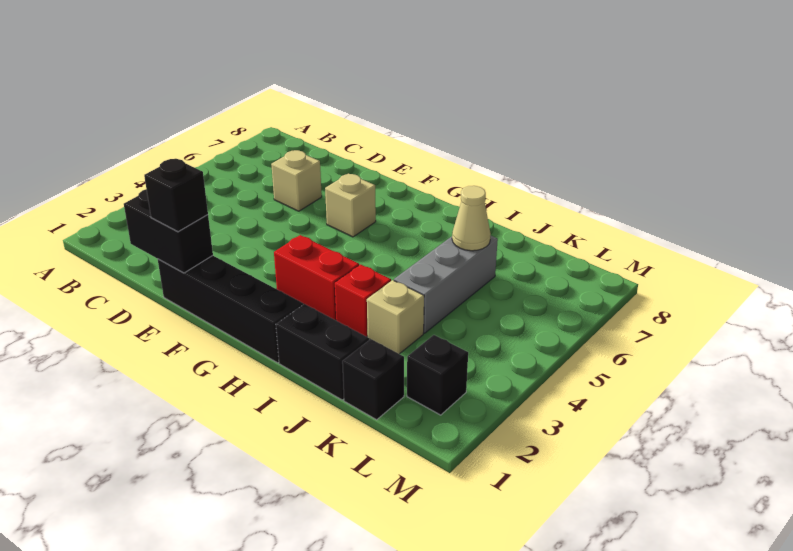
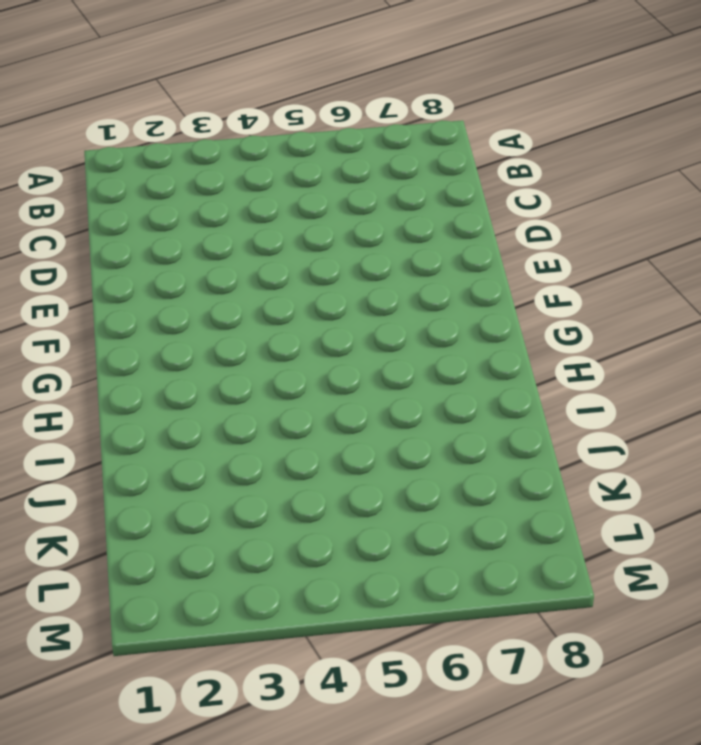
none -> tan brick D6 level 1
none -> black brick E1:H1 level 1
none -> tan brick F6 level 1

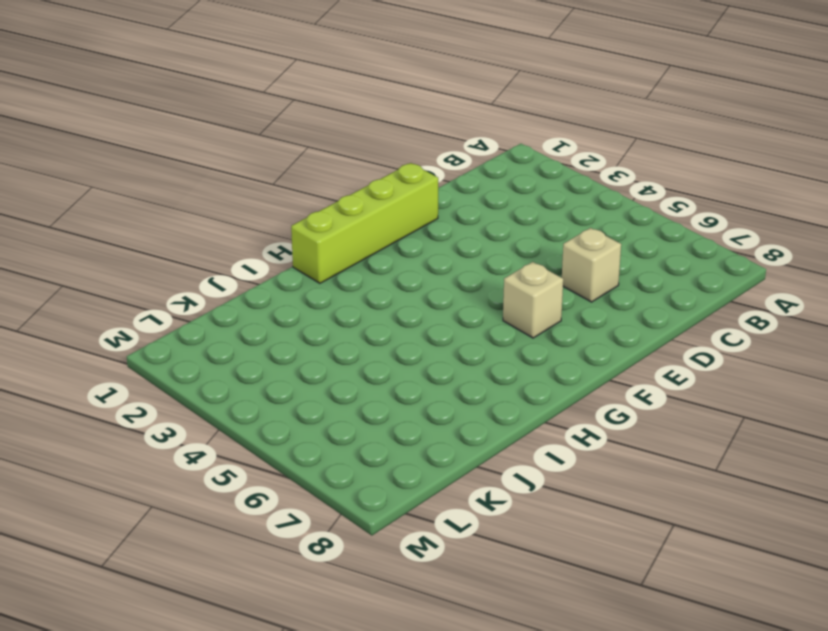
lime brick E1:H1 level 1 -> black brick E1:H1 level 1
none -> red brick G3:H3 level 1
none -> black brick I1:J1 level 1
none -> red brick I3 level 1

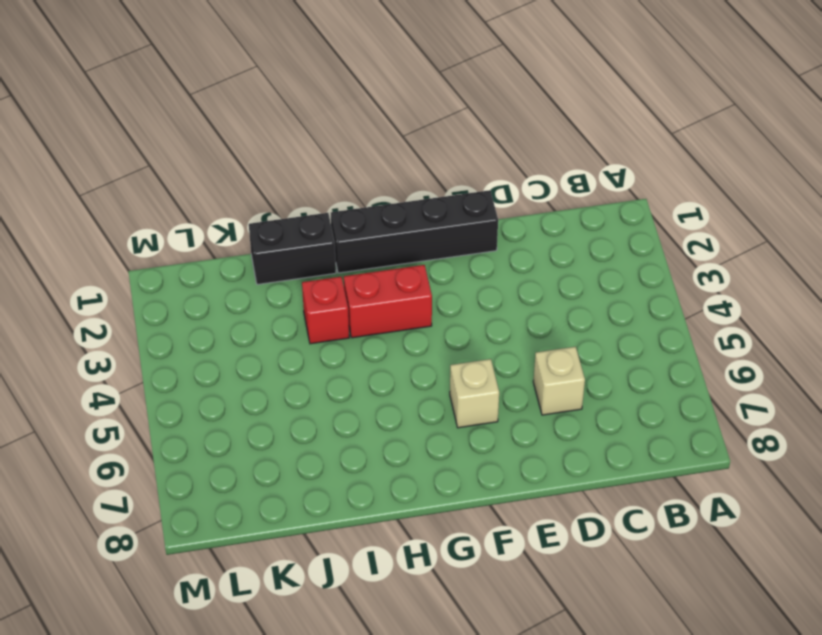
none -> tan brick J3 level 1
none -> grey brick J4:J6 level 1
none -> black brick K1 level 1

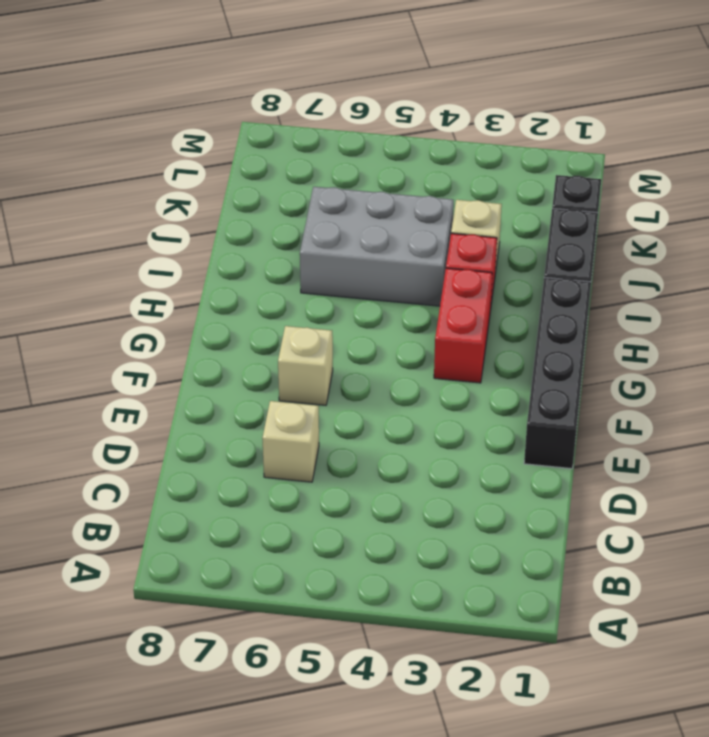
grey brick I4:J6 level 1 -> grey brick J4:J6 level 1
none -> black brick L2 level 1
none -> black brick D1:E1 level 2
none -> tan cone J6 level 2

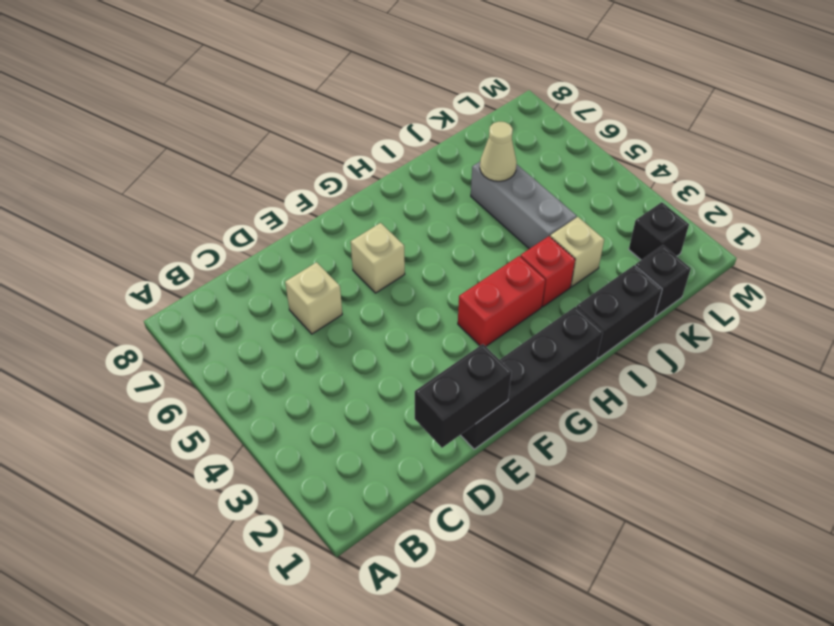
none -> black brick E1 level 3

